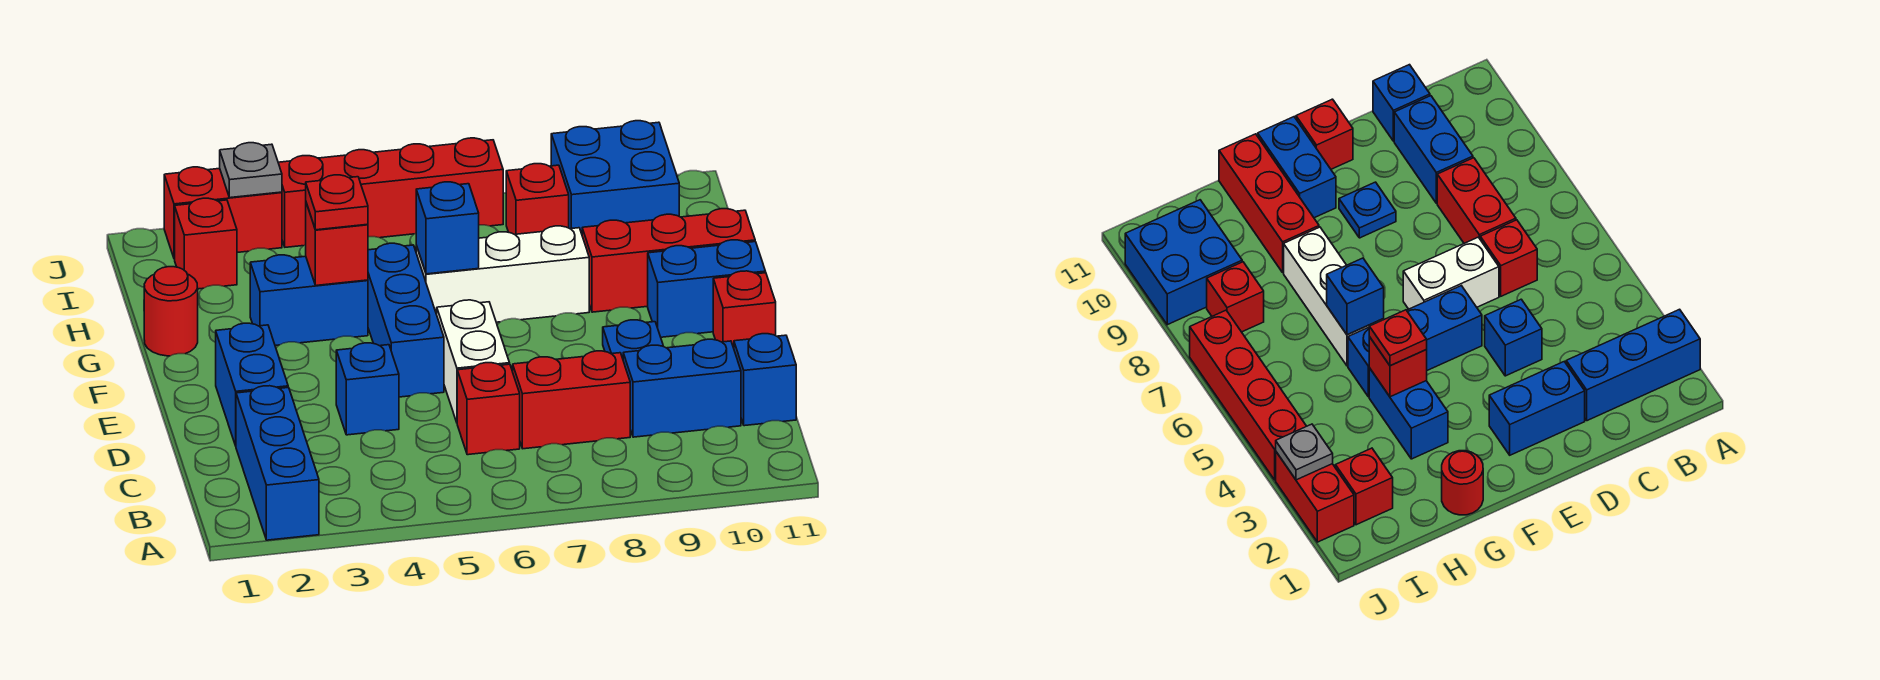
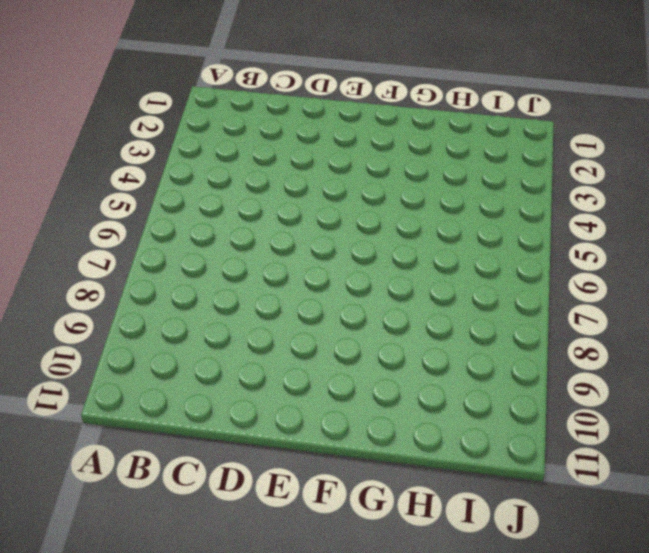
none -> blue brick A2:C2 level 1
none -> red brick C6 level 1
none -> red brick C7:C8 level 1

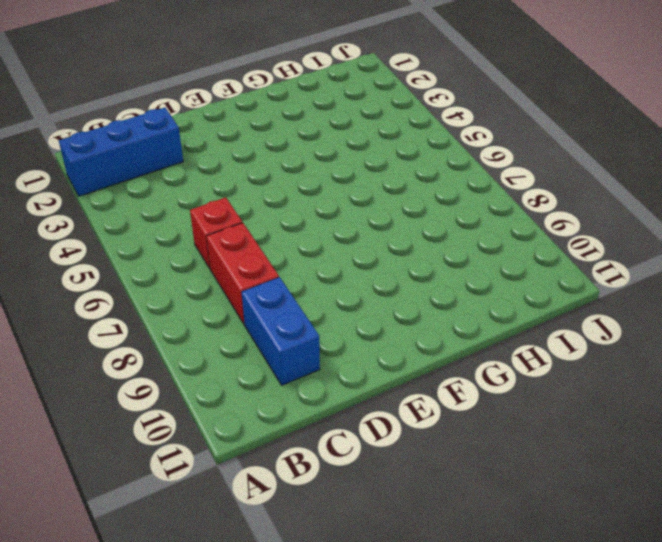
none -> blue brick C11 level 1
none -> blue brick D2:E2 level 1
none -> blue brick D4 level 1

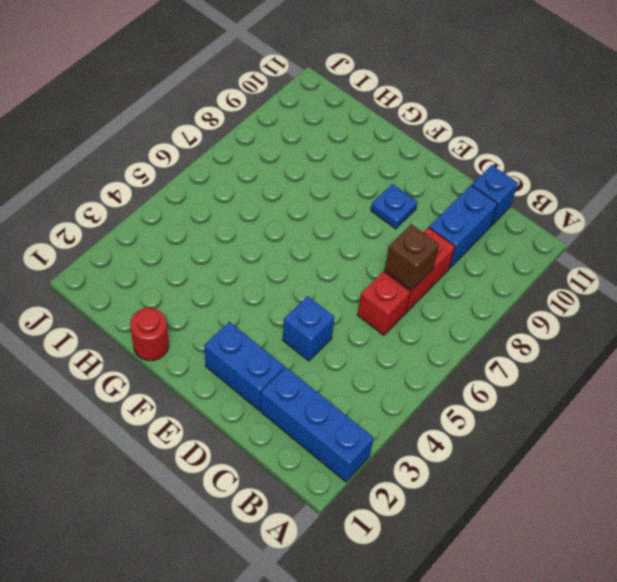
brown brick C7 level 2 -> none
none -> white brick D6:E6 level 1
none -> blue brick E5:G5 level 1
none -> red brick E11 level 1

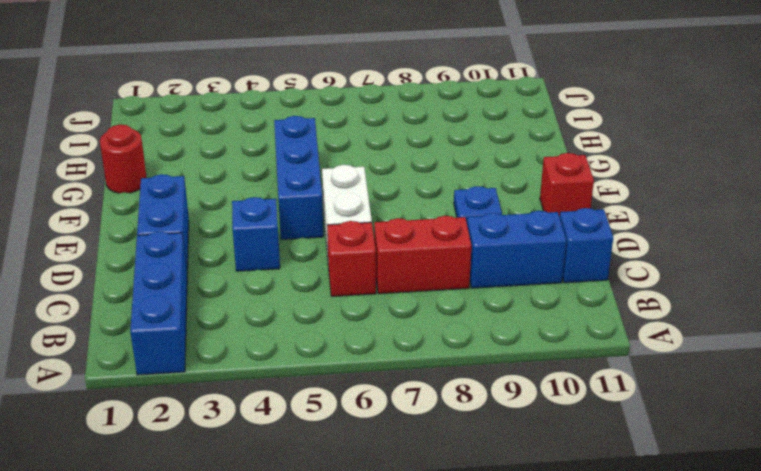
none -> blue brick F10:F11 level 1
none -> blue brick G3:G4 level 1
none -> white brick G6:G8 level 1

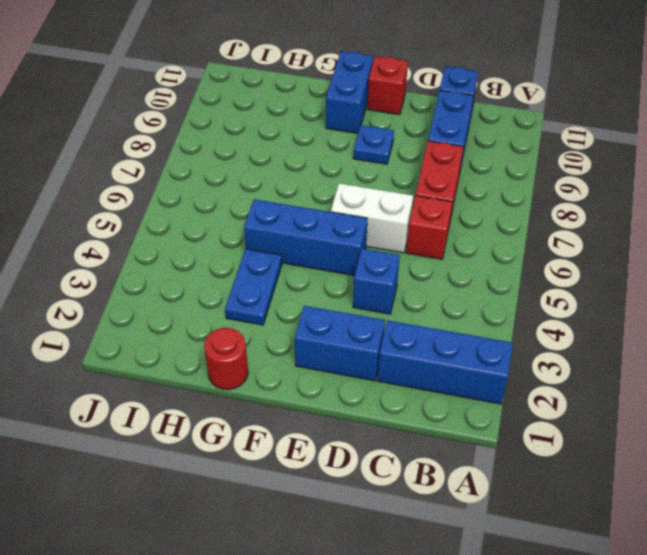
blue plate G3:G4 level 1 -> blue brick G3:G4 level 1
none -> white brick G6:G8 level 1
none -> red brick G9:G11 level 1
none -> red brick I2 level 1

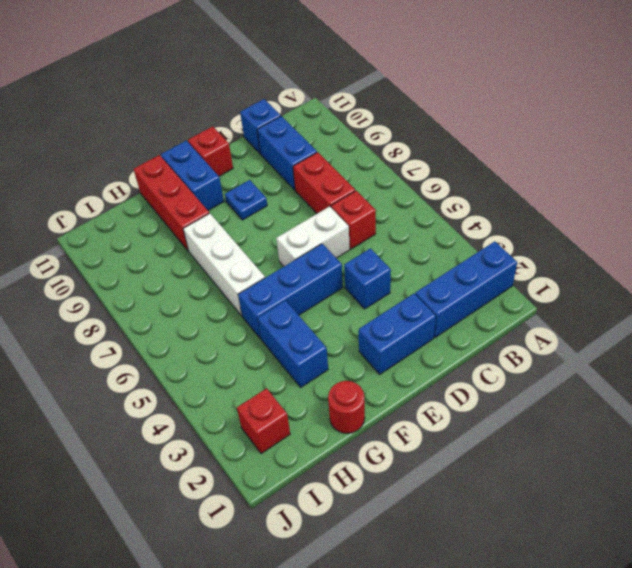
none -> red brick I8 level 1
none -> blue brick I9:J10 level 1
none -> red brick J2:J3 level 1

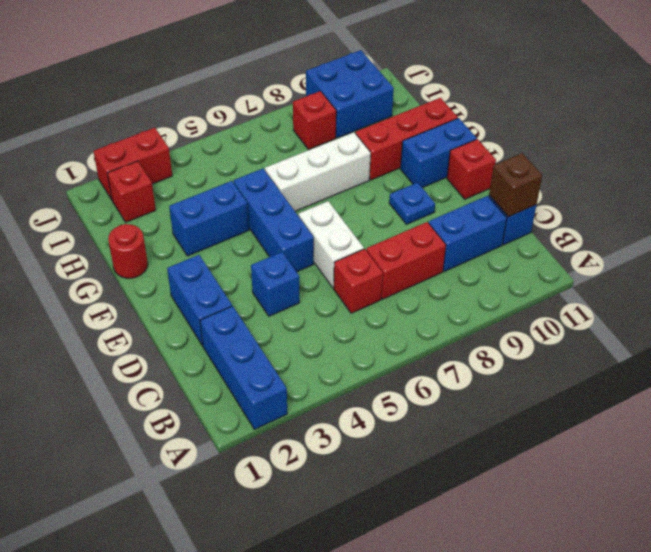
brown brick C11 level 2 -> none
none -> red brick J4:J7 level 1
none -> red brick G4 level 2
none -> blue brick G6 level 2

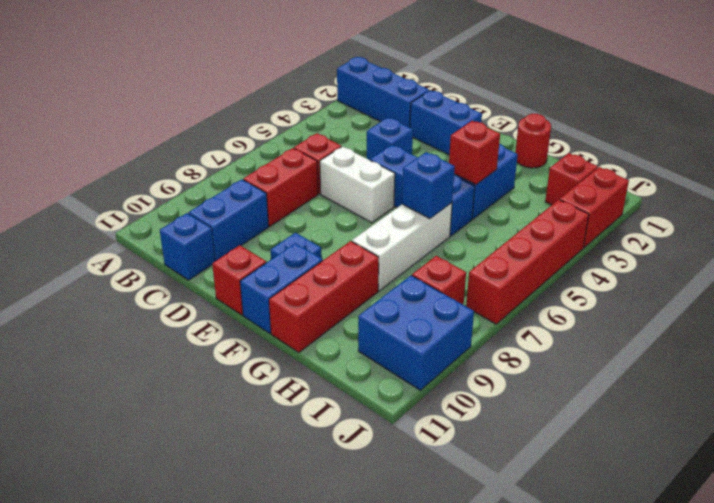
none -> grey plate J3 level 2
none -> red plate G4 level 3

